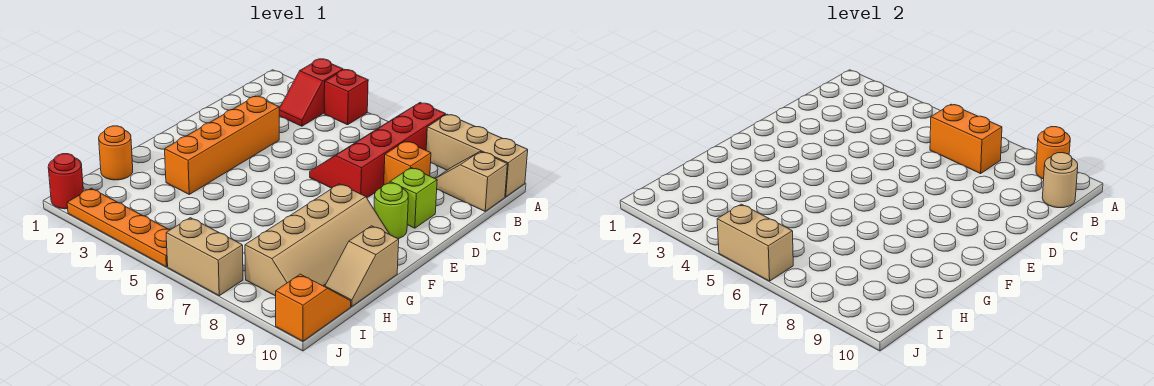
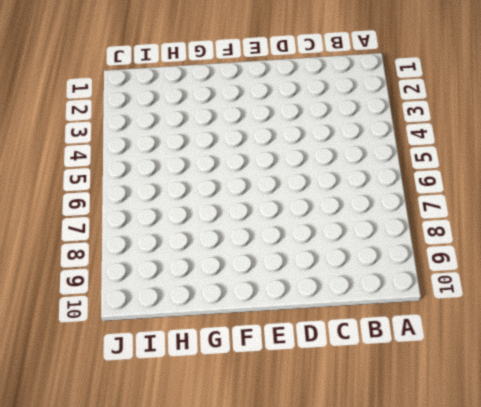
none -> red slope A3:B3 level 1 top A
none -> red brick A4 level 1
none -> red slope A6:D7 level 1 top 7

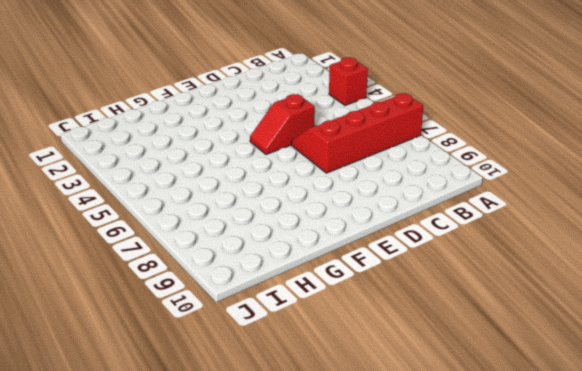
red slope D5:E5 level 1 top D -> red slope A3:B3 level 1 top A
none -> tan brick A8:A10 level 1
none -> tan slope B9:B10 level 1 top 10
none -> orange brick C8 level 1

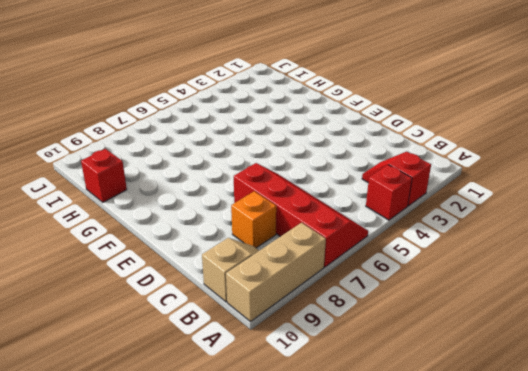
red brick H10 level 1 -> tan slope G10:H10 level 1 top G
none -> orange brick D3:G3 level 1
none -> lime brick D9 level 1
none -> lime round brick E9 level 1

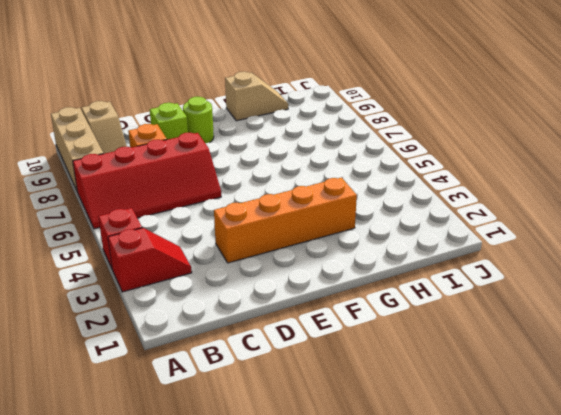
none -> tan slope F8:I9 level 1 top 8
none -> orange round brick H1 level 1
none -> orange slope I10:J10 level 1 top J

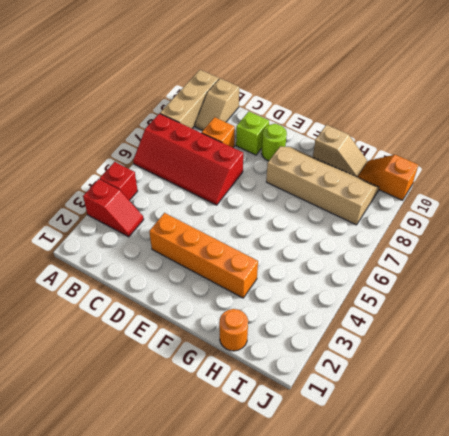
none -> red round brick J1 level 1
none -> orange plate J2:J5 level 1
none -> tan brick J6:J7 level 1

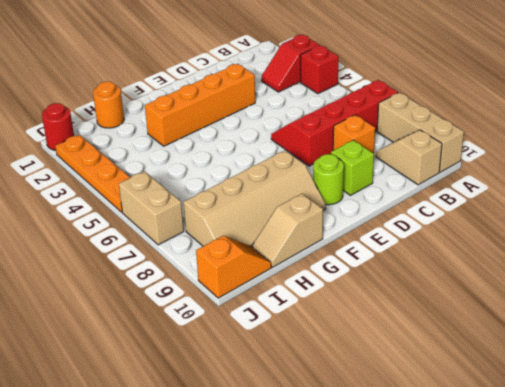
none -> orange round brick A9 level 2
none -> orange brick B6:B7 level 2
none -> tan round brick B10 level 2

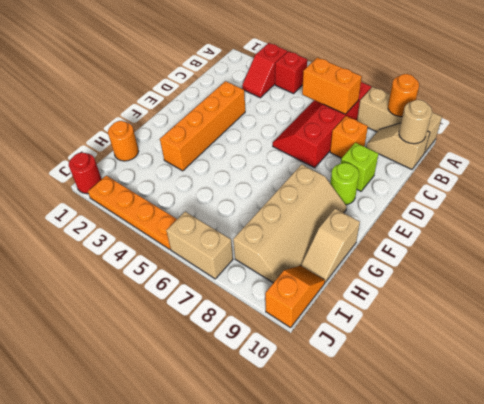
none -> tan brick J5:J6 level 2

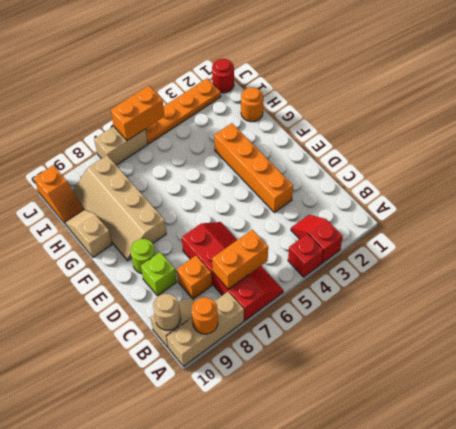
orange brick J5:J6 level 2 -> tan brick J5:J6 level 2

